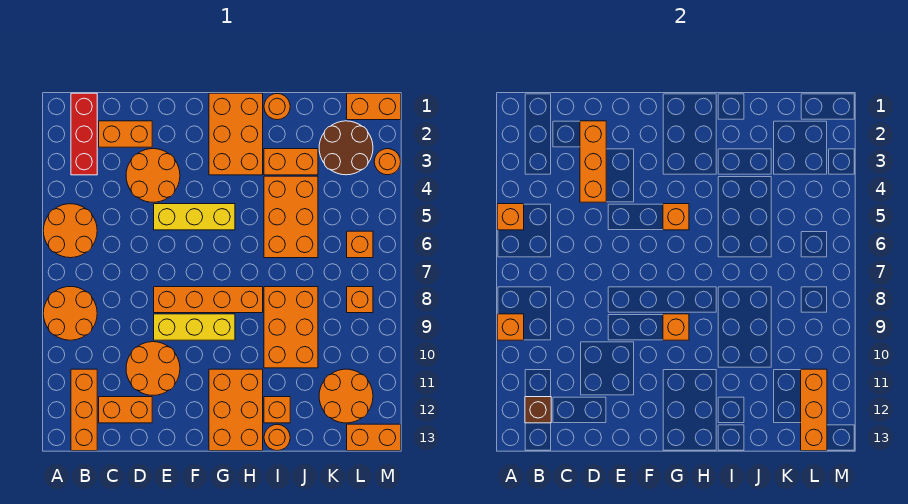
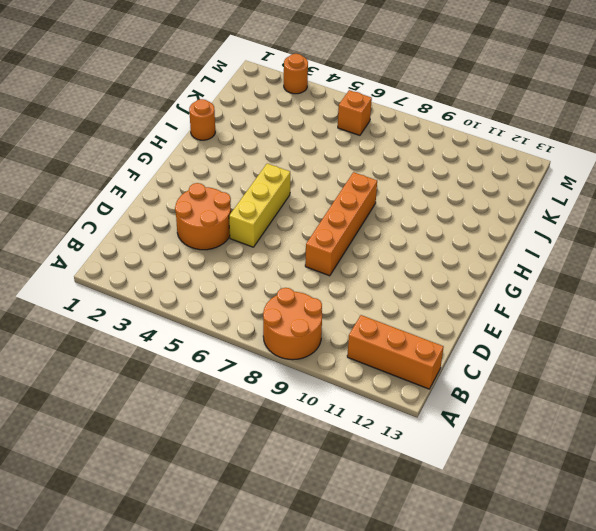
none -> orange round brick A5:B6 level 1
none -> red brick B1:B3 level 1
none -> orange brick C2:D2 level 1
none -> orange brick C12:D12 level 1

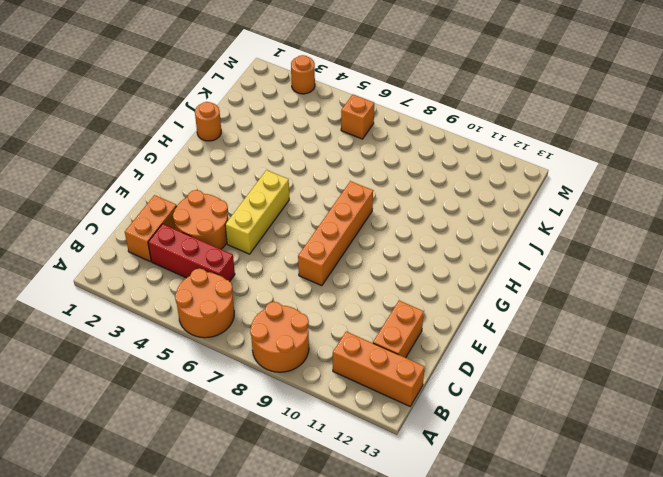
red brick C3:C5 level 1 -> red brick B1:B3 level 1
none -> orange round brick D10:E11 level 1
none -> yellow brick E9:G9 level 1
none -> orange brick G1:H3 level 1
none -> orange brick G11:H13 level 1

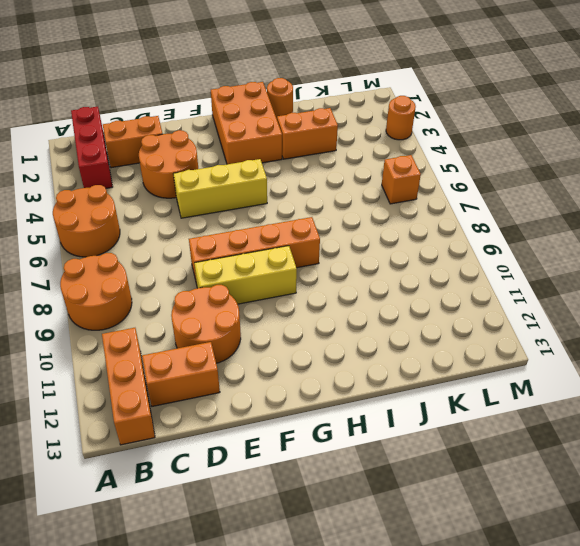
none -> orange brick G11:H13 level 1
none -> orange brick I4:J6 level 1
none -> orange brick I8:J10 level 1
none -> orange brick I12 level 1

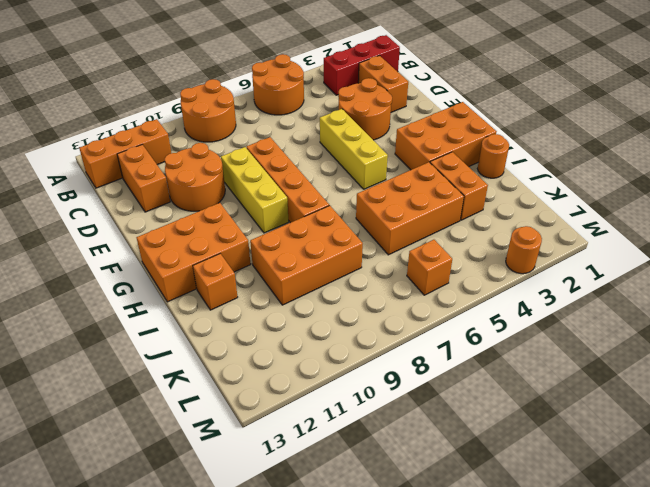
none -> orange round brick I13 level 1
none -> brown round brick K2:L3 level 1
none -> orange round brick K11:L12 level 1
none -> orange brick L1:M1 level 1

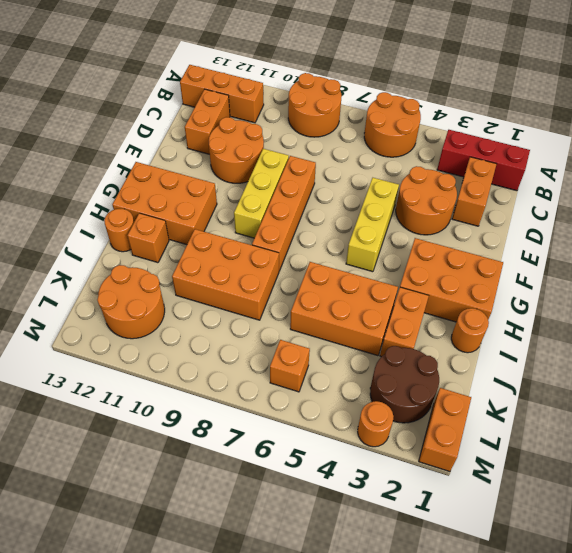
none -> orange brick L8 level 1
none -> orange brick L13:M13 level 1
none -> orange brick A5 level 2
none -> orange brick A9 level 2

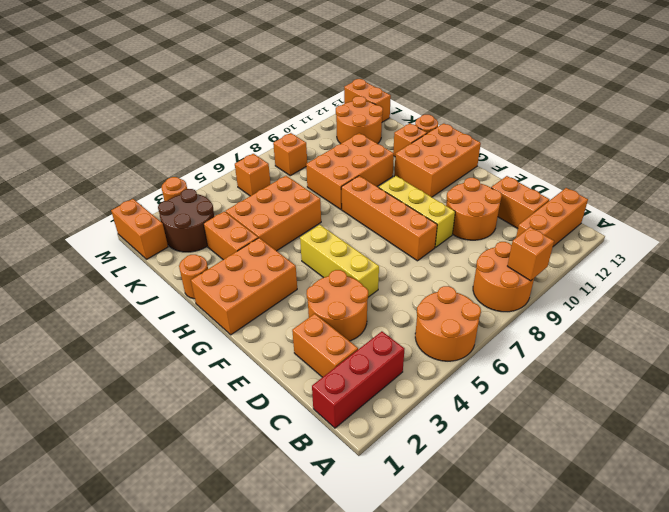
none -> orange brick A5 level 2
none -> brown brick B12 level 2
none -> orange brick D2:D4 level 2
none -> orange brick G5 level 2

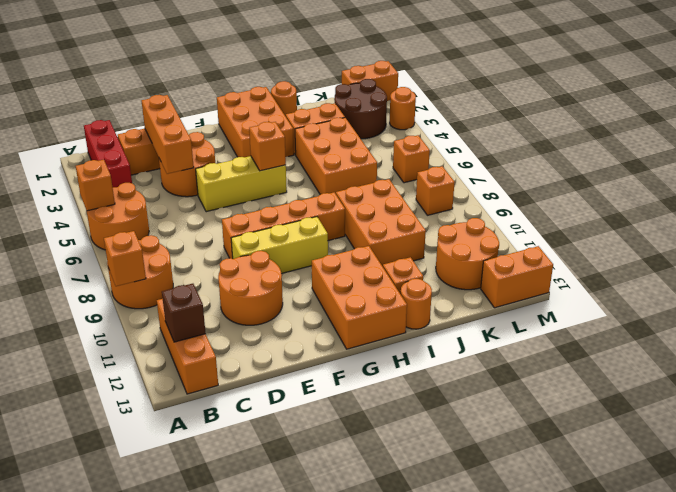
none -> orange brick C12:D12 level 1
none -> orange brick G9 level 2
none -> orange brick L11:L13 level 2

